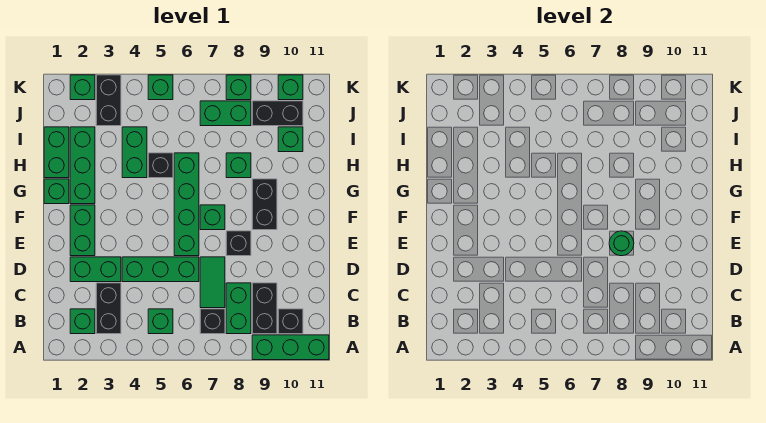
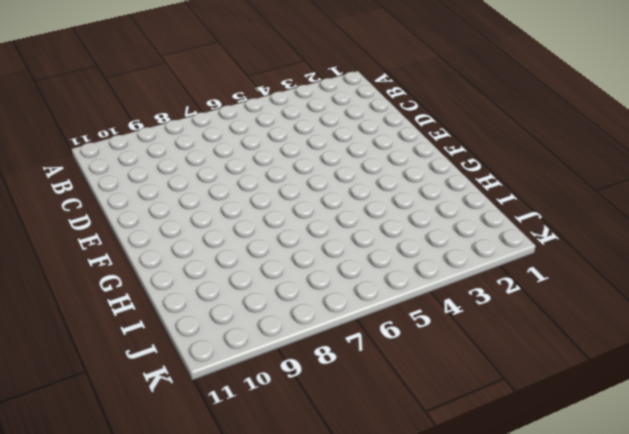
none -> green brick A9:A11 level 1
none -> green brick B2 level 1
none -> black brick B3:C3 level 1
none -> green brick B5 level 1

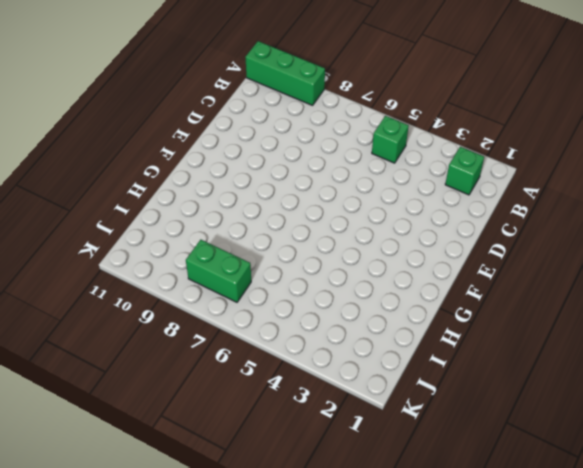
none -> black brick B3:C3 level 1
none -> black brick B7 level 1
none -> green brick B8:C8 level 1
none -> black brick B9:C9 level 1

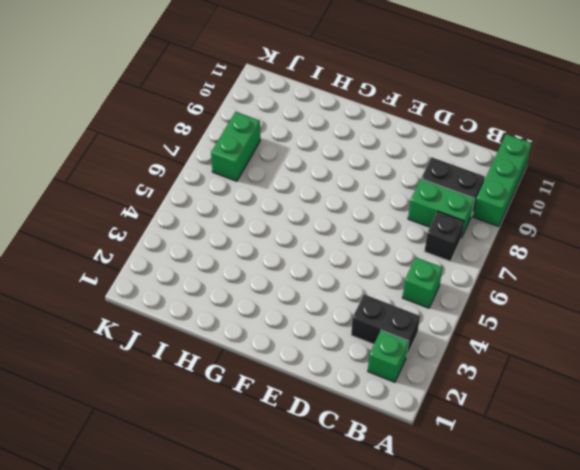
none -> black brick B10 level 1
none -> green tile C7:D7 level 1
none -> green brick D2:D3 level 1
none -> green brick D4:D6 level 1

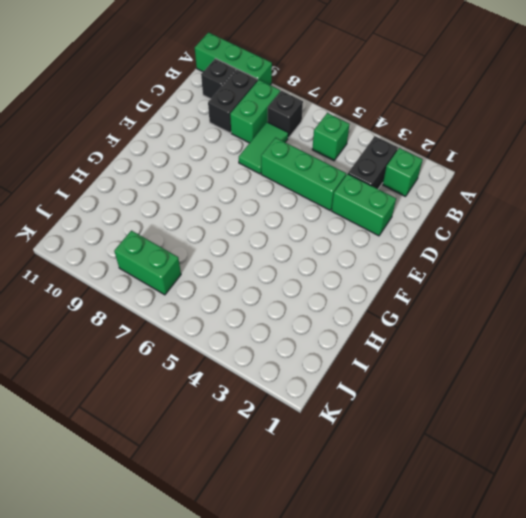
none -> green brick E2:F2 level 1
none -> green brick E6:H6 level 1
none -> black brick E8 level 1
none -> green brick F7 level 1

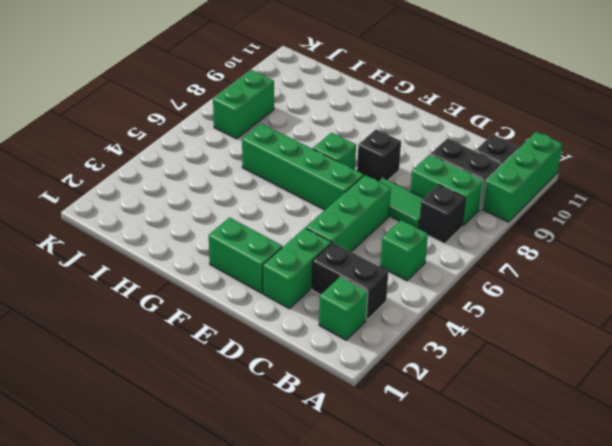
none -> black brick F9:G9 level 1
none -> green brick G1 level 1
none -> green brick G2:I2 level 1
none -> green brick H1:I1 level 1

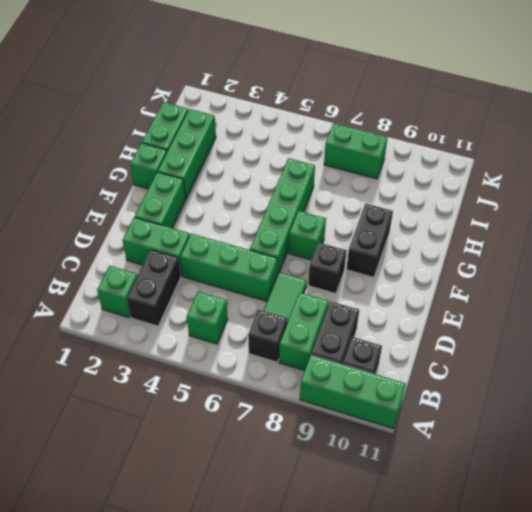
none -> green brick H4:I4 level 1
none -> black brick H5 level 1
none -> green brick H8 level 1
none -> green brick I10 level 1

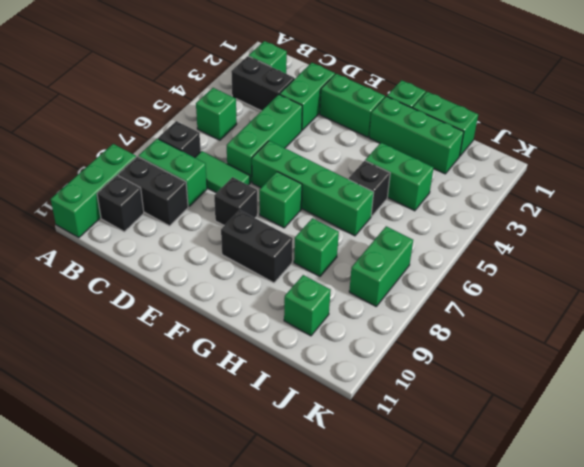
none -> black brick J3:K3 level 1
none -> black brick J9:J10 level 1
none -> green brick K2 level 1
none -> green brick K5 level 1

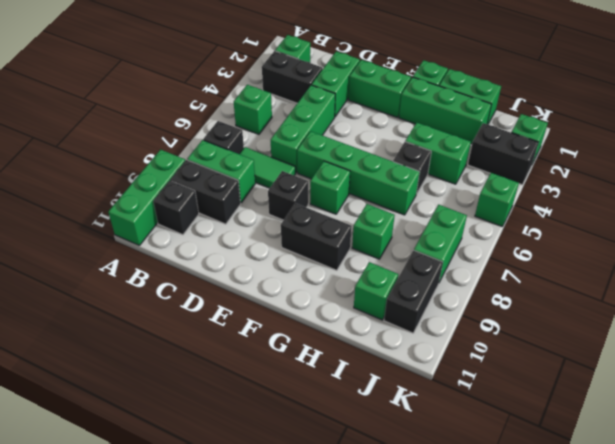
none -> green brick K8 level 1
none -> green brick K10 level 1
none -> green round brick E8 level 2

